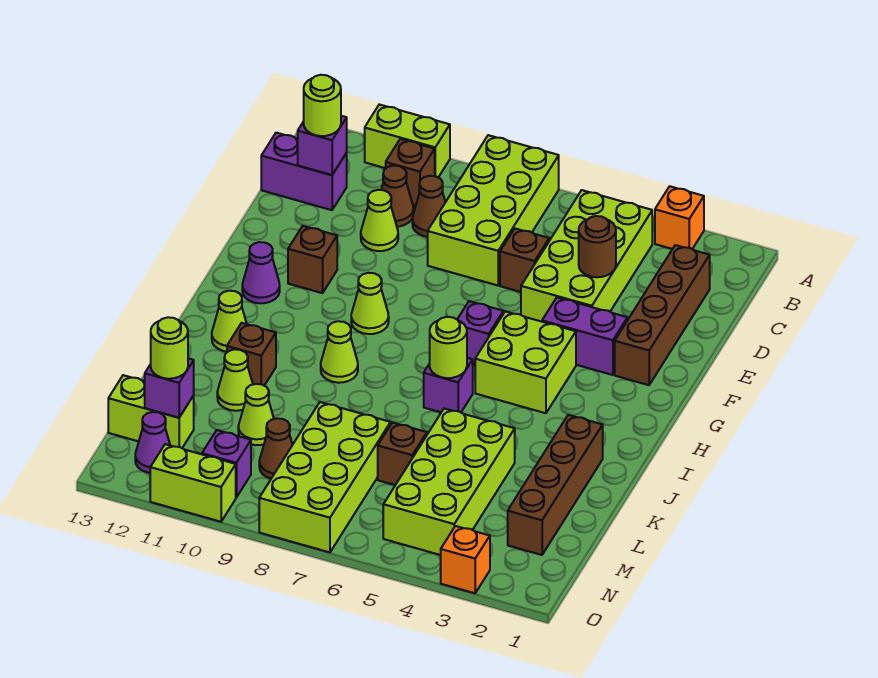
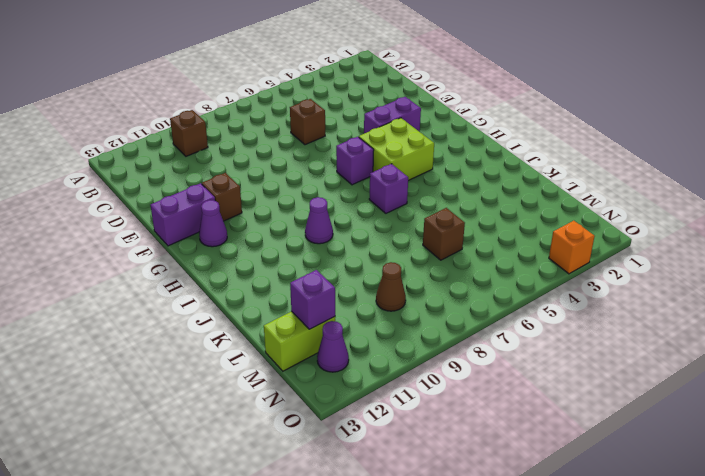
purple brick F12:F13 level 1 -> purple brick C12:C13 level 1
purple cone I9 level 1 -> lime cone I9 level 1
none -> orange brick A3 level 1
none -> lime brick A7:D8 level 1
none -> lime brick A10:A11 level 1
none -> lime brick B4:E5 level 1

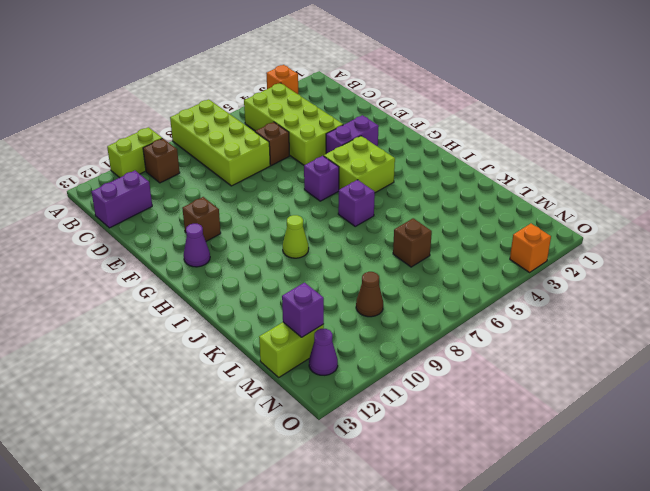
none -> brown brick C2:F2 level 1
none -> brown cone C9 level 1
none -> brown cone C10 level 1
none -> lime cone D10 level 1

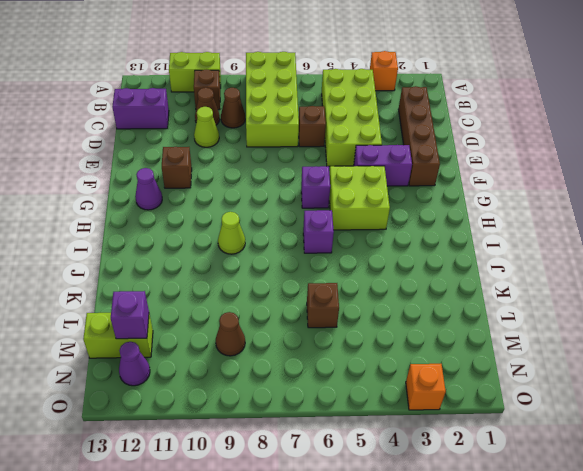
none -> lime cone G9 level 1
none -> lime cone I12 level 1
none -> brown brick J2:M2 level 1
none -> brown brick J11 level 1

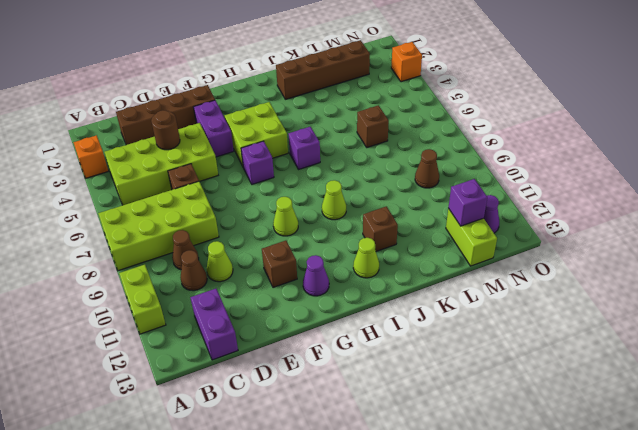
none -> brown brick B10 level 1
none -> lime brick K4:N5 level 1
none -> lime cone K11 level 1
none -> lime brick L7:O8 level 1

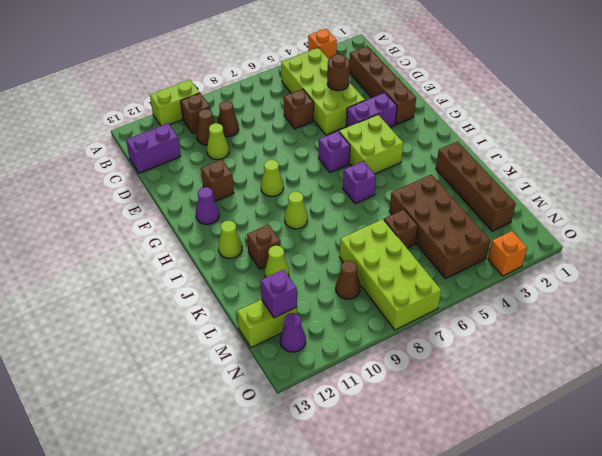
brown brick K4:N5 level 1 -> lime brick K4:N5 level 1
none -> lime brick A7:D8 level 1
none -> lime cone L10 level 1
none -> purple brick N10 level 1
none -> lime brick O10:O11 level 1

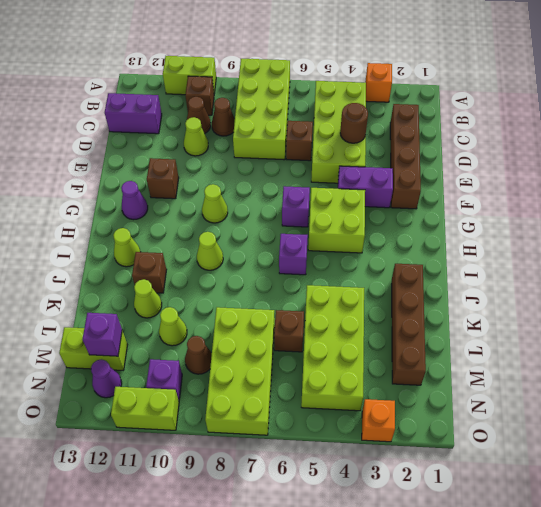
none -> purple brick C12 level 2
none -> lime round brick I6 level 2
none -> lime round brick C12 level 3
none -> lime round brick M12 level 3

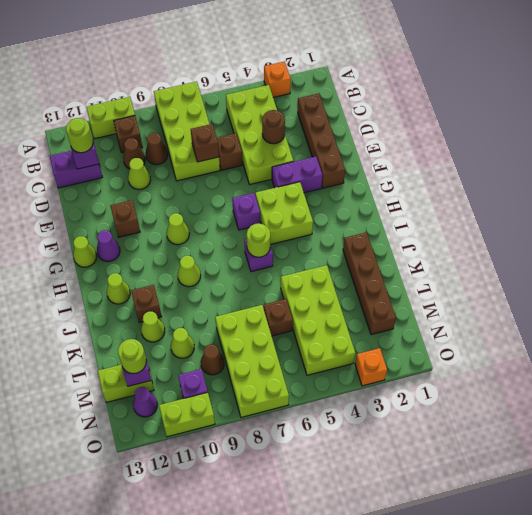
brown brick D7 level 2 -> none
lime cone G13 level 1 -> none

